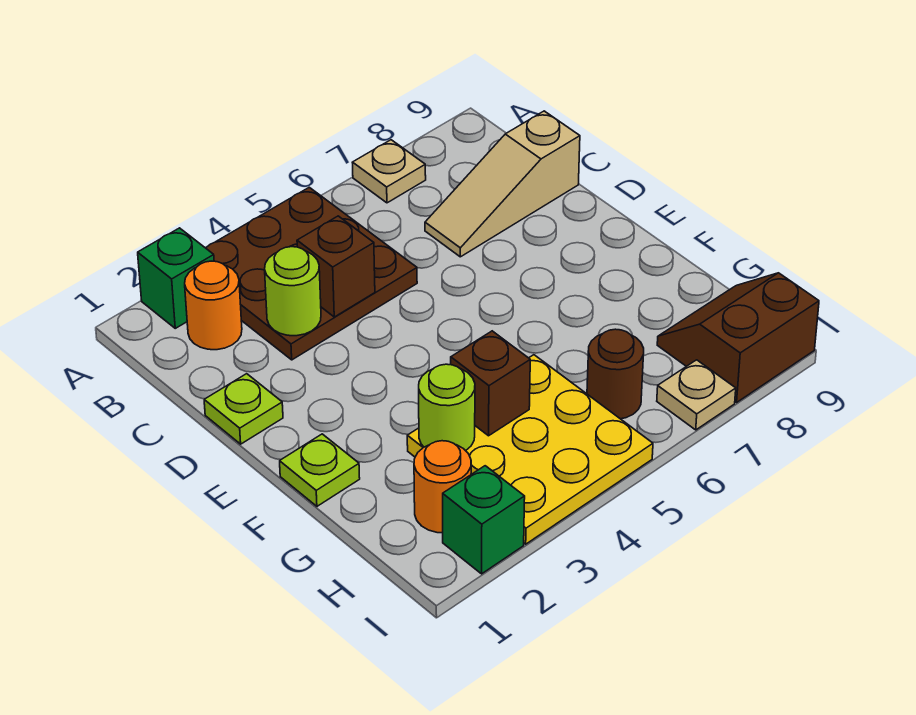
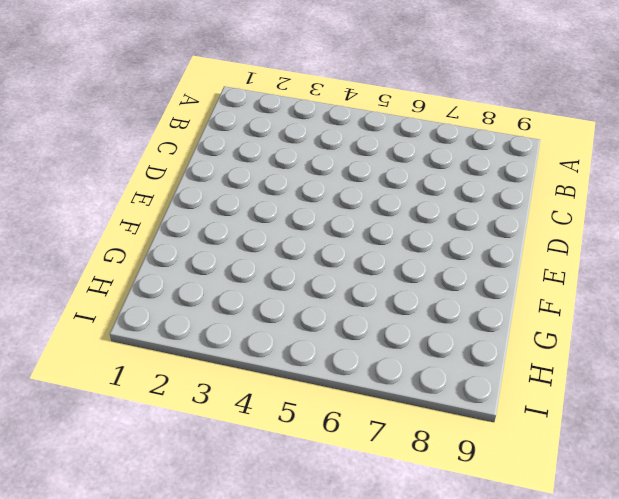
none -> green brick A2 level 1
none -> brown plate A3:C5 level 1
none -> tan plate A7 level 1

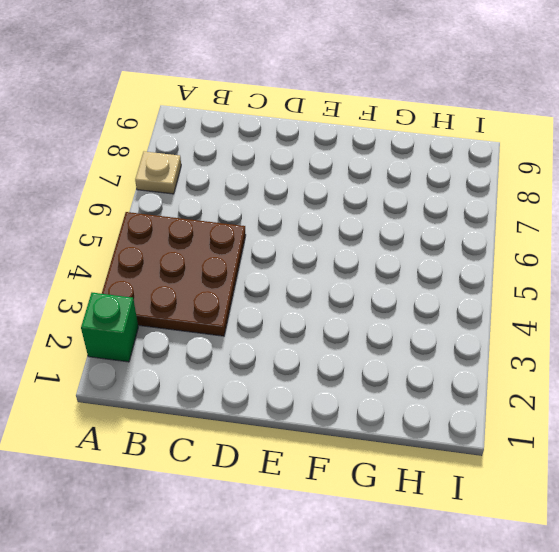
none -> orange round brick B2 level 1
none -> tan slope C7:C9 level 1 top 9
none -> lime plate D1 level 1

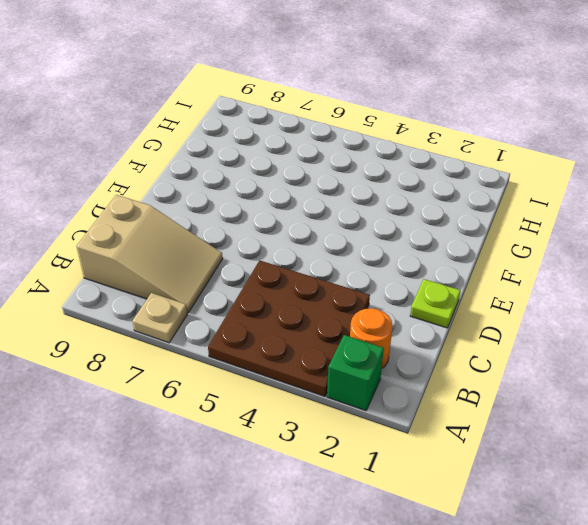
tan slope B7:C9 level 1 top 9 -> tan slope C7:C9 level 1 top 9
none -> lime plate F1 level 1
none -> yellow plate G3:I5 level 1
none -> orange round brick H2 level 1

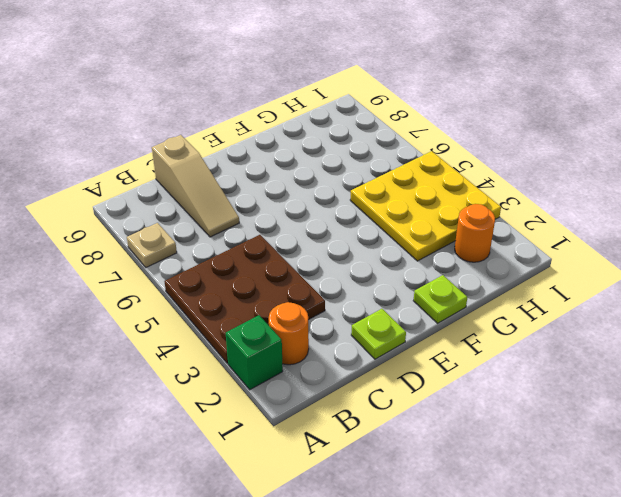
none -> brown round brick H6 level 1
none -> brown slope H8:I9 level 1 top I
none -> green brick I2 level 1

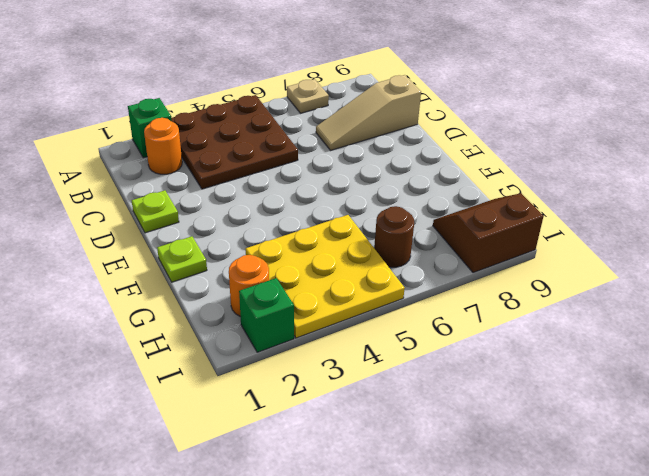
none -> tan plate I7 level 1
none -> lime round brick C3 level 2
none -> brown brick C4 level 2

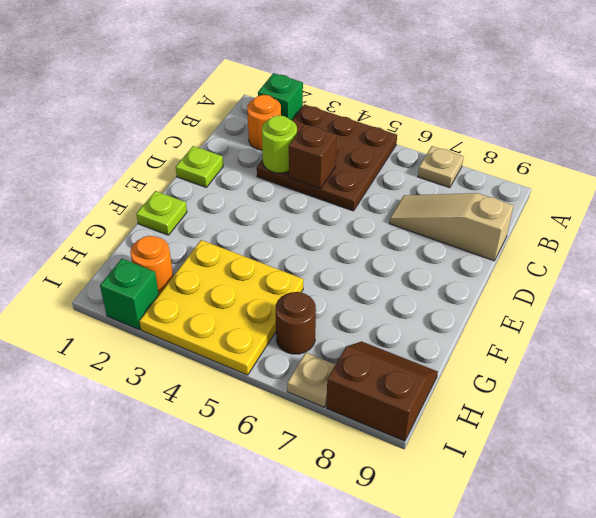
none -> lime round brick G3 level 2
none -> brown brick G4 level 2

